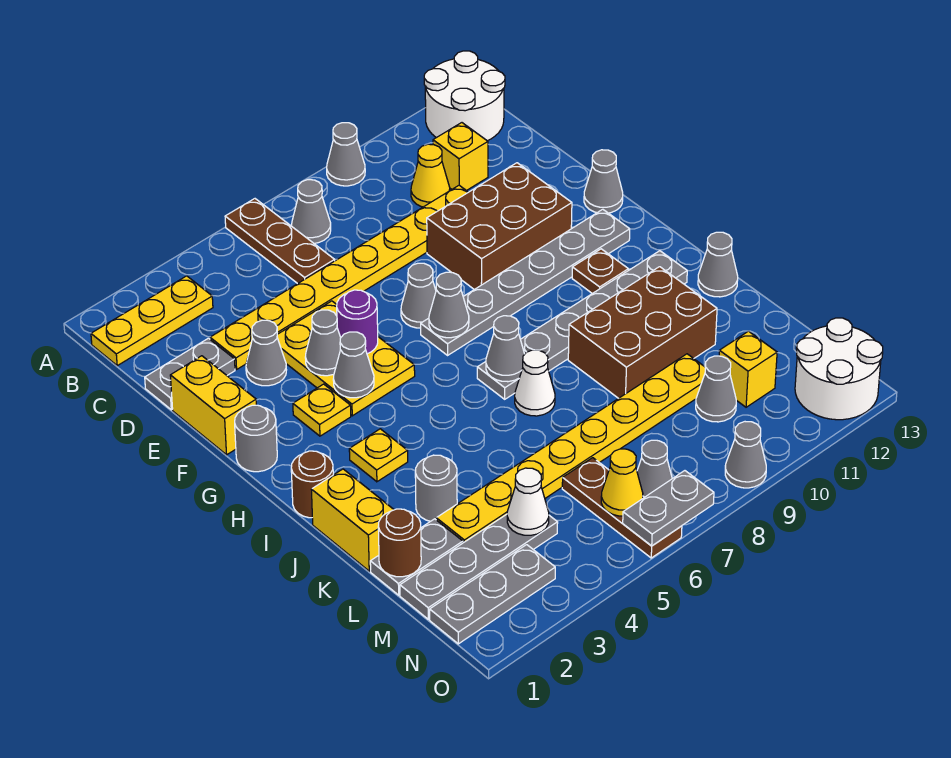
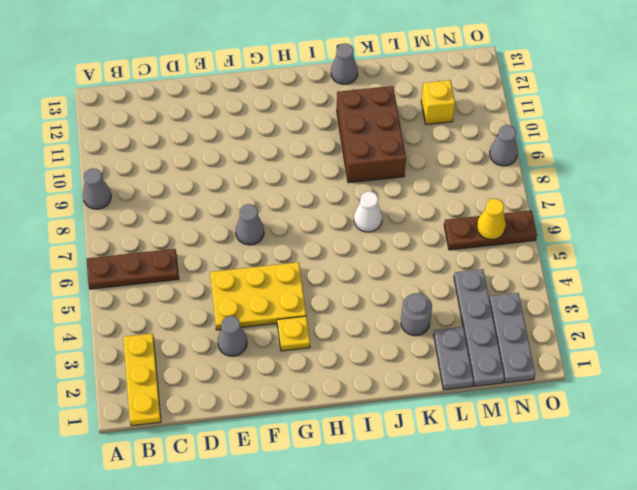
none -> white round brick A12:B13 level 1
none -> grey cone B7 level 1
none -> yellow cone C10 level 1
none -> yellow brick C11 level 1

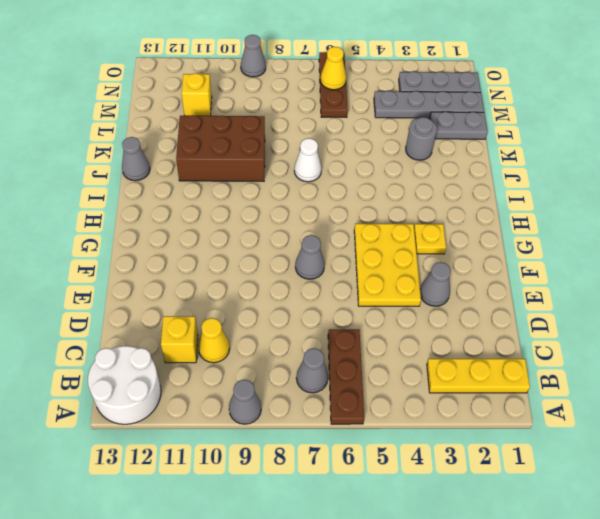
none -> grey plate D1:D2 level 1
none -> yellow plate D3:D10 level 1
none -> yellow brick E1:F1 level 1
none -> brown brick E9:F11 level 1

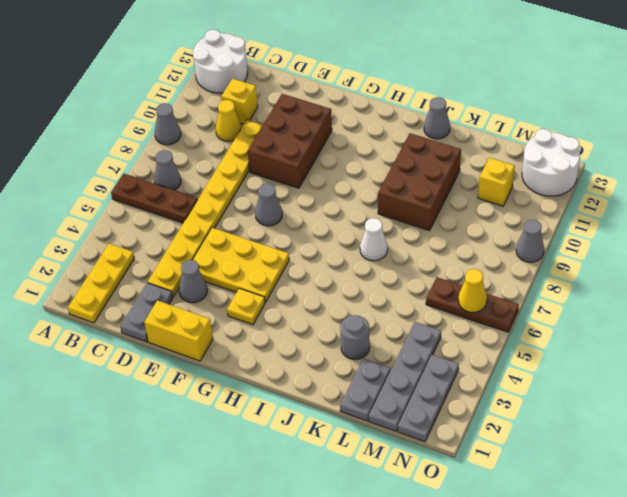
none -> grey cone F13 level 1
none -> grey round brick G1 level 1
none -> grey plate G7:G12 level 1
none -> brown plate H11 level 1

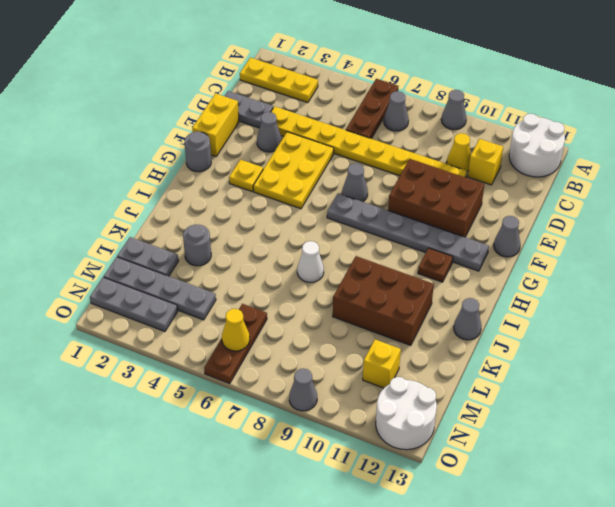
none -> brown round brick I1 level 1
none -> yellow plate I3 level 1
none -> grey plate I7:I12 level 1
none -> yellow brick J1:K1 level 1

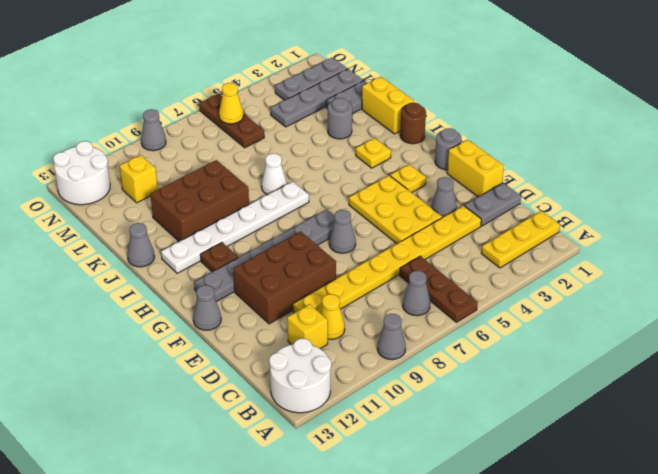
white plate I7:I12 level 1 -> grey plate I7:I12 level 1
none -> yellow plate L3:L10 level 1
none -> grey cone M10 level 1
none -> grey cone N7 level 1
none -> grey cone F4 level 2

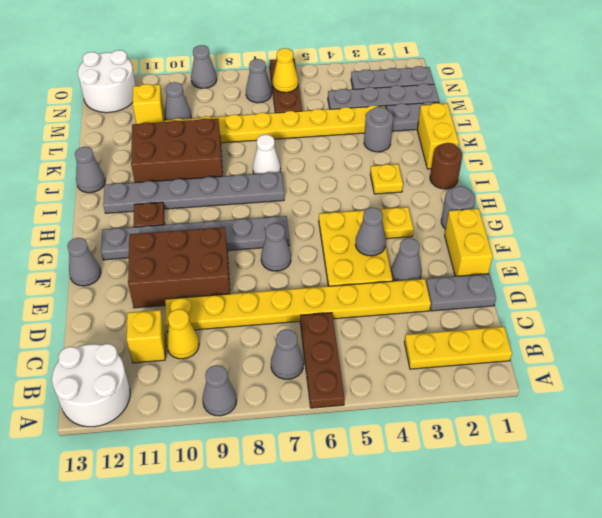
none -> purple round brick F5 level 2
none -> grey cone G4 level 2
none -> grey cone G7 level 2
none -> grey cone I7 level 2

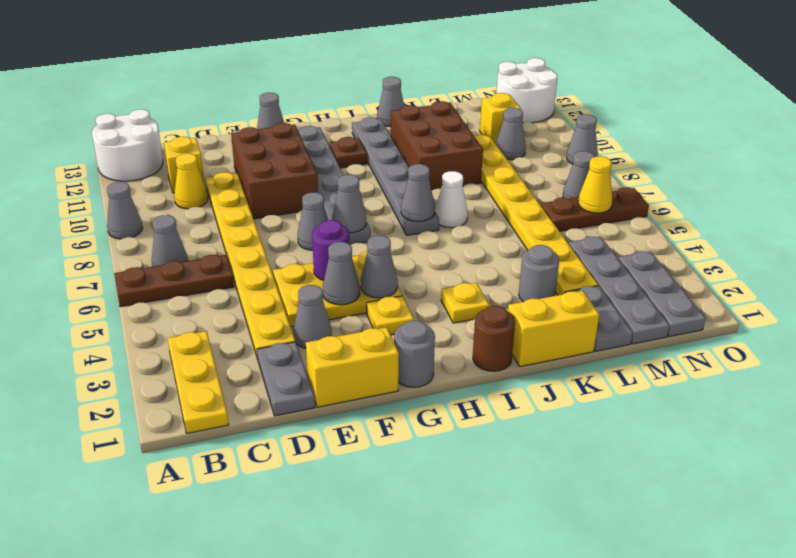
none -> brown round brick L1 level 2
none -> white cone M4 level 2
none -> grey plate O6:O7 level 2

